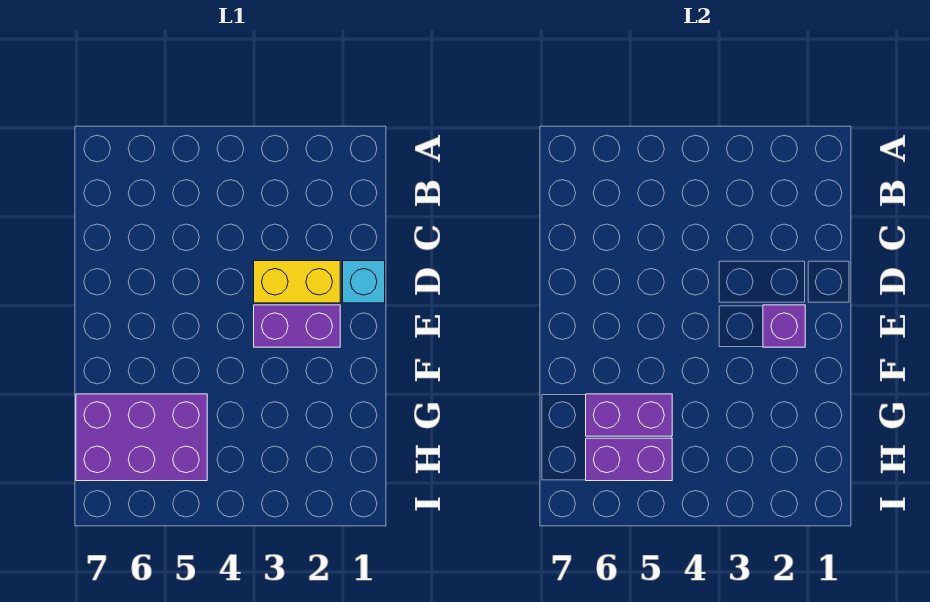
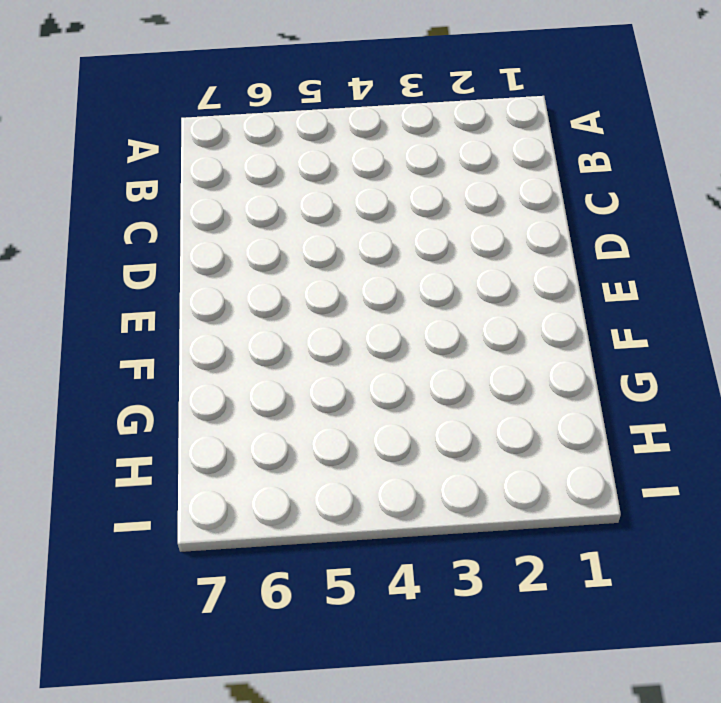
none -> cyan brick D1 level 1
none -> yellow brick D2:D3 level 1

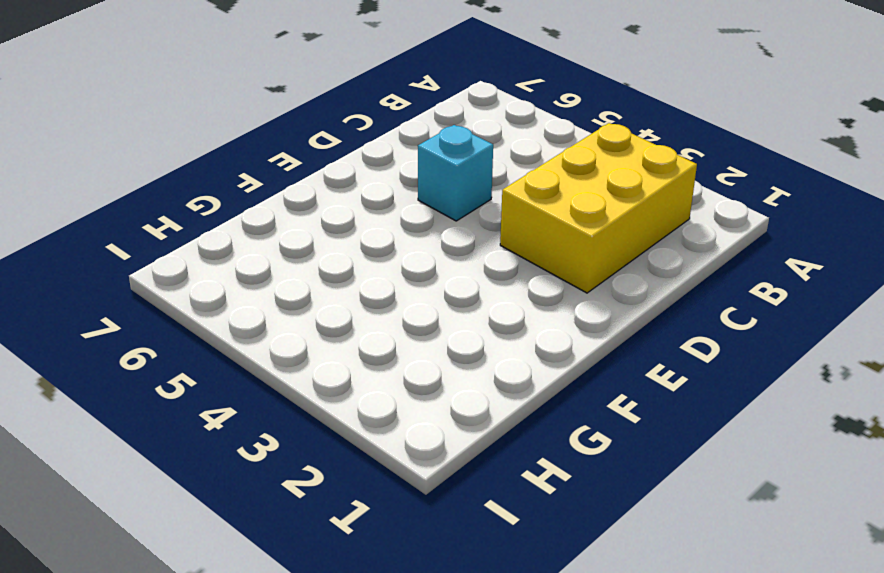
yellow brick B2:D3 level 1 -> yellow brick D2:D3 level 1
cyan brick D5 level 1 -> cyan brick D1 level 1
none -> purple brick E2:E3 level 1
none -> purple brick G5:H7 level 1

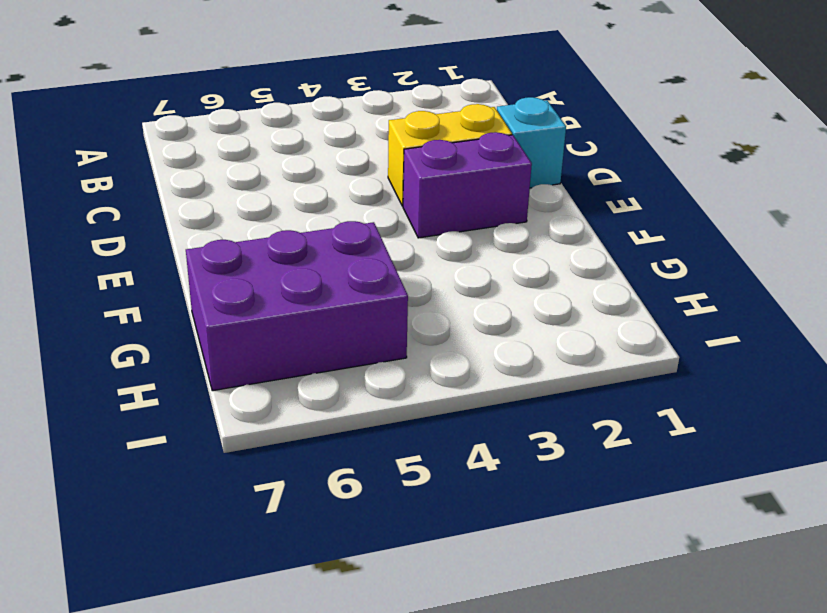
none -> purple brick E2 level 2
none -> purple brick G5:G6 level 2

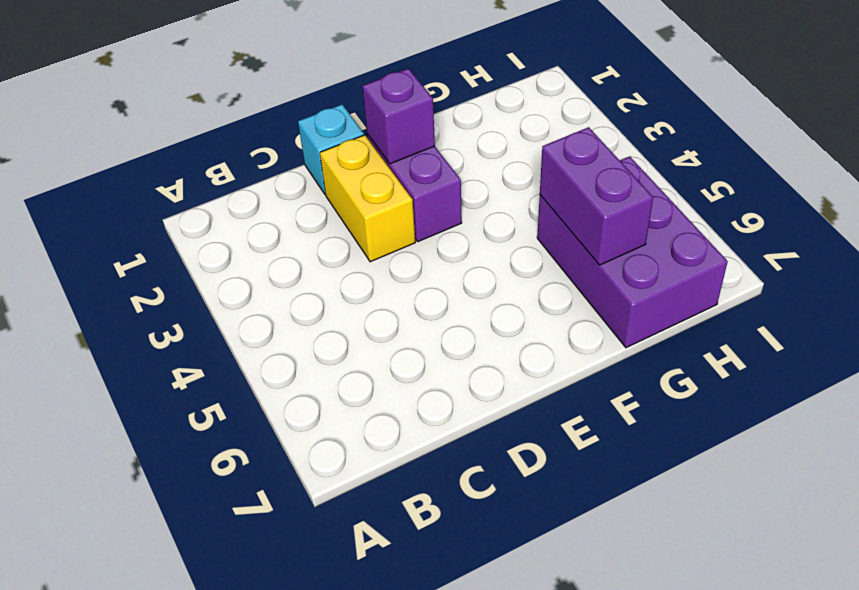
none -> purple brick H5:H6 level 2

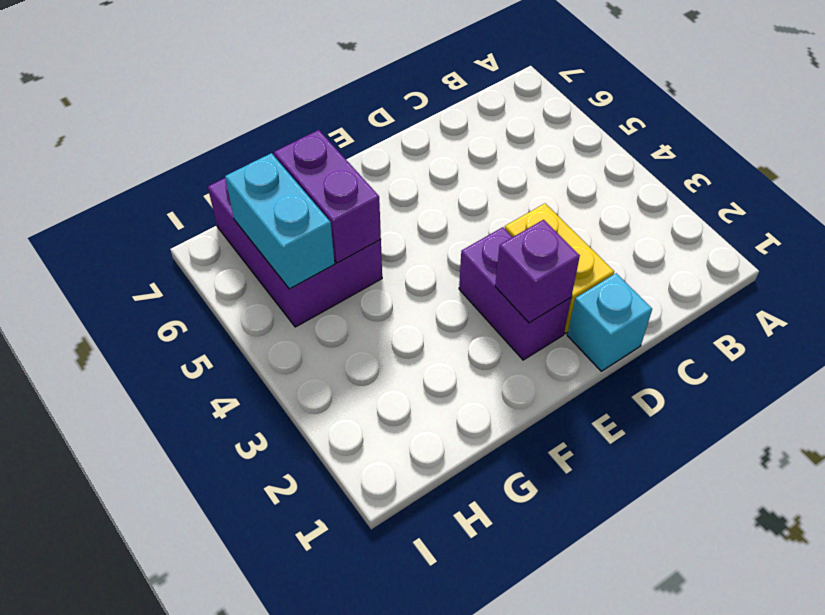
cyan brick H5:H6 level 2 -> purple brick H5:H6 level 2

